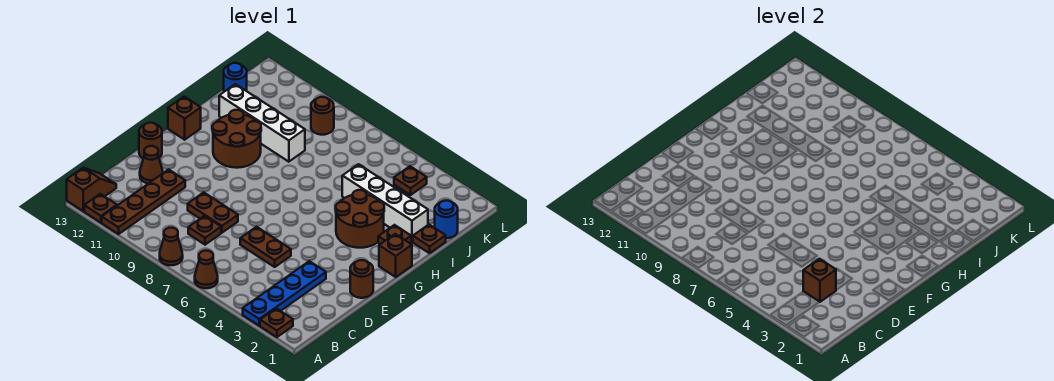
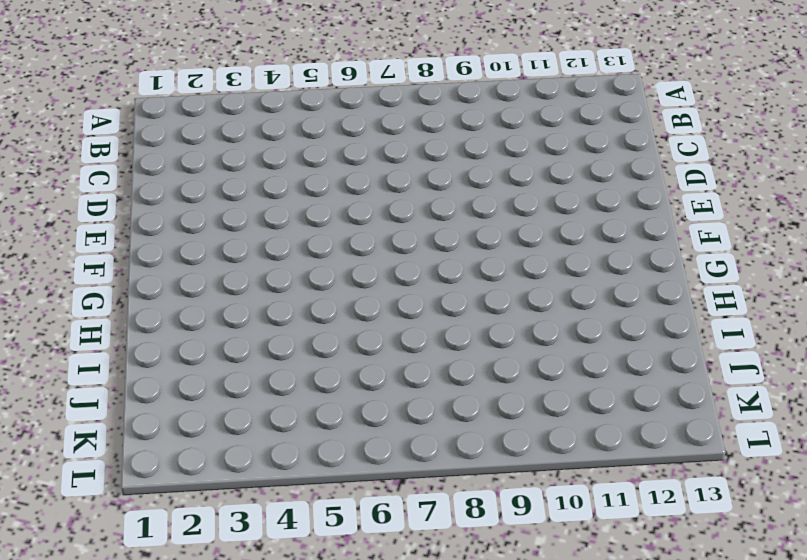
none -> brown plate A2 level 1
none -> blue plate A3:D3 level 1
none -> brown cone A6 level 1

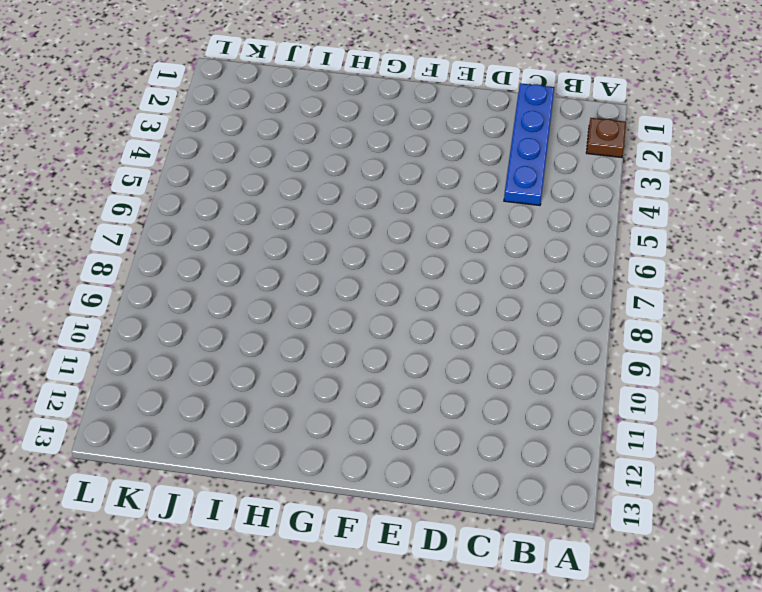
blue plate C1:C4 level 1 -> blue plate A3:D3 level 1
none -> brown cone A6 level 1
none -> brown cone A8 level 1
none -> brown plate A11:D11 level 1

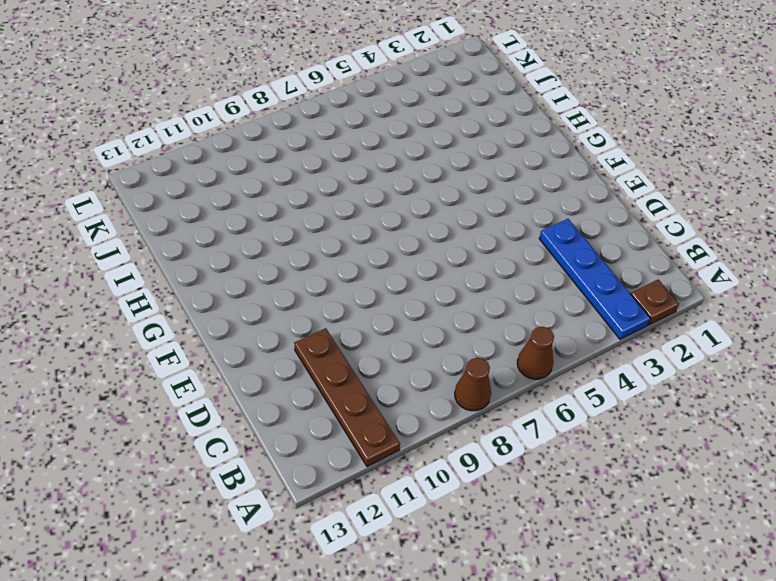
none -> brown plate A12 level 1
none -> brown slope A13:B13 level 1 top A
none -> brown plate C8 level 1

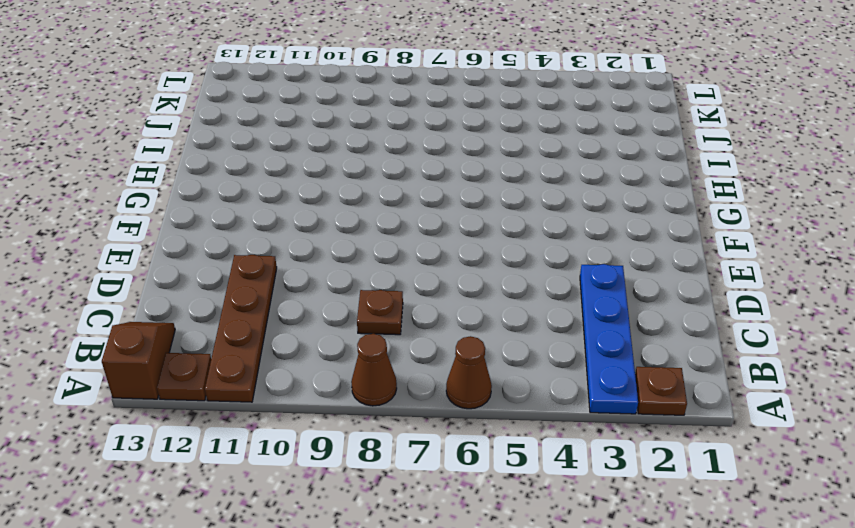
none -> brown plate D5:D6 level 1
none -> brown plate D8:D9 level 1
none -> brown cone D12 level 1

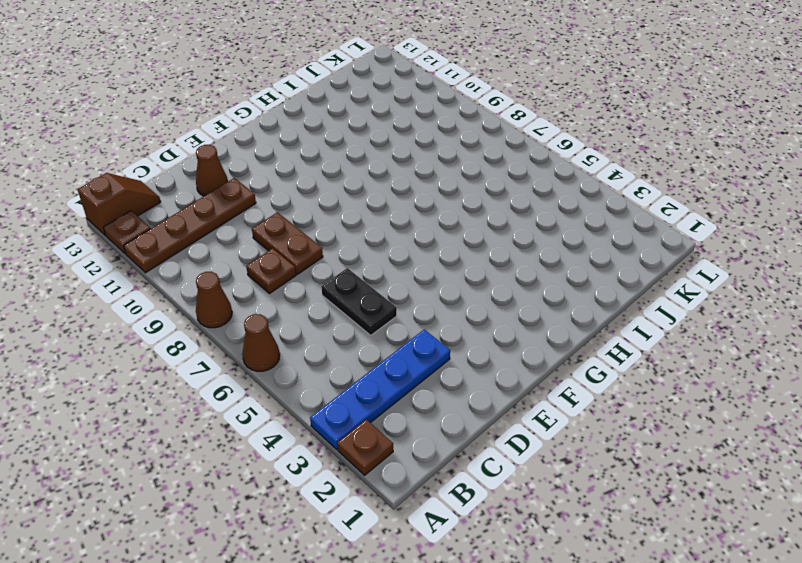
black plate D5:D6 level 1 -> brown plate D5:D6 level 1
none -> brown round brick E1 level 1
none -> brown round brick E13 level 1
none -> brown brick G1 level 1

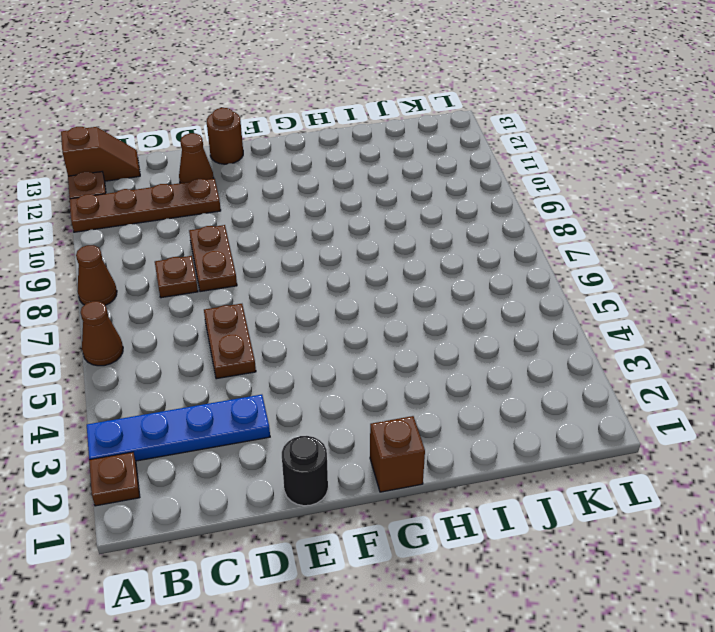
black round brick E1 level 1 -> brown round brick E1 level 1
none -> brown round brick G3:H4 level 1
none -> brown round brick G10:H11 level 1
none -> brown brick G13 level 1

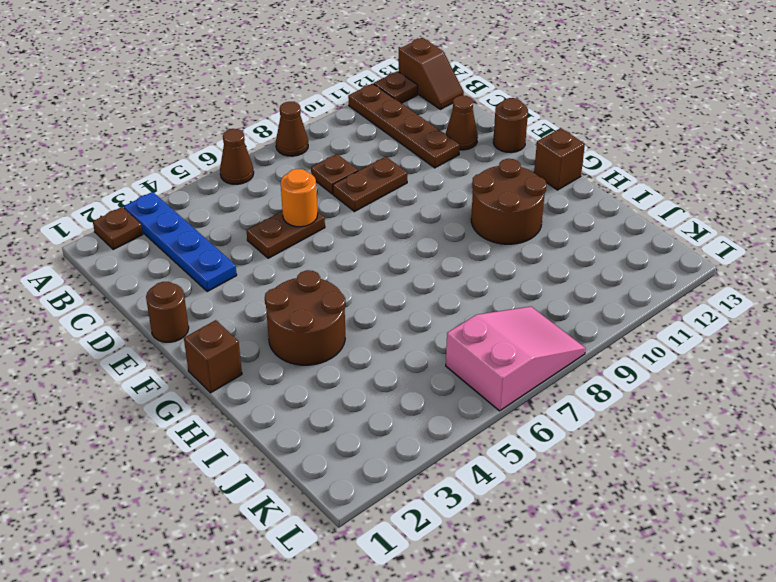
orange round brick D6 level 2 -> none
pink slope K6:L8 level 1 top 6 -> none
none -> brown plate H2 level 1
none -> brown plate I1 level 1
none -> white brick I2:I5 level 1

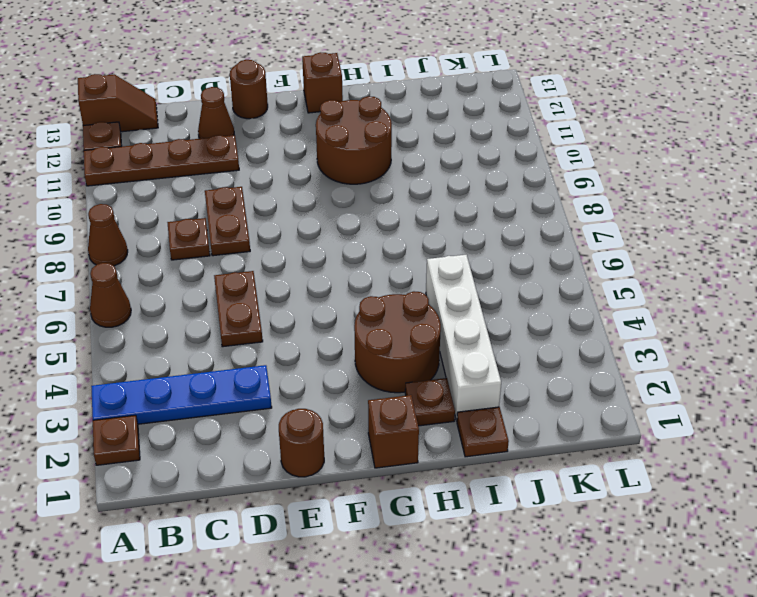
none -> white brick I9:I12 level 1
none -> blue round brick J1 level 1
none -> blue round brick J13 level 1

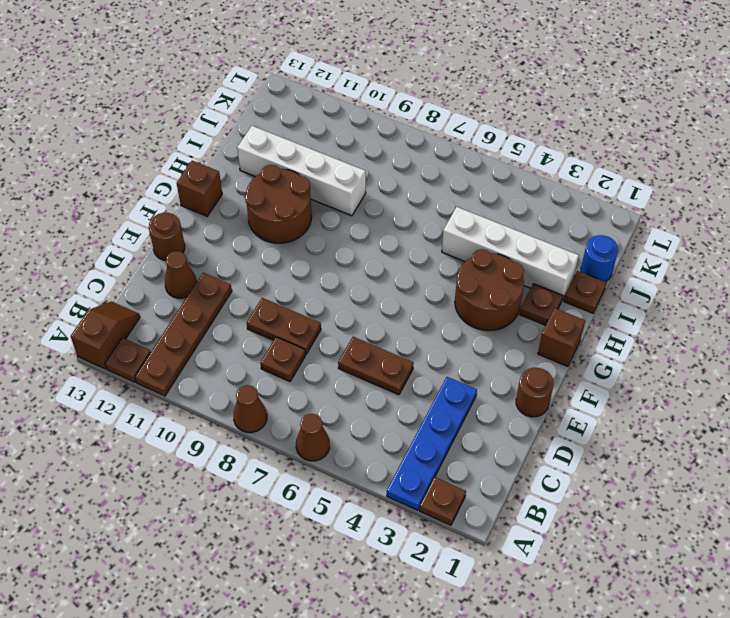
none -> blue round brick J13 level 1
none -> brown plate K4 level 1
none -> brown round brick K9 level 1

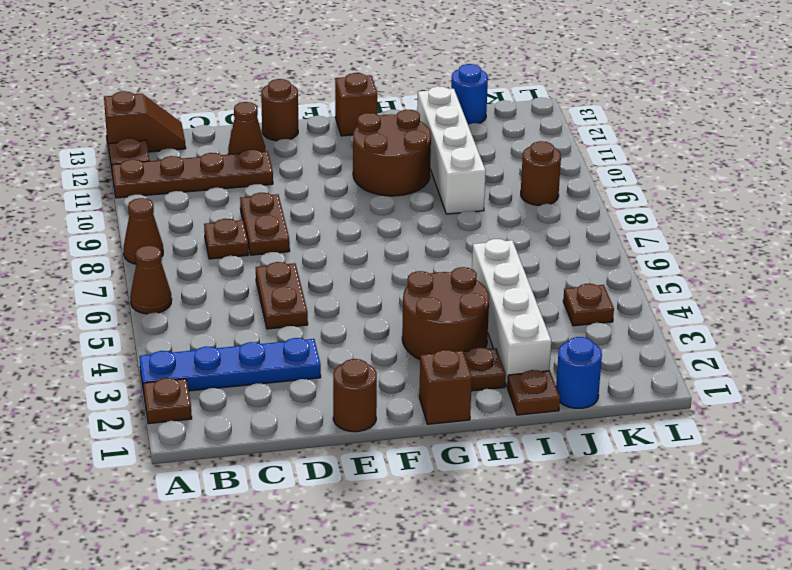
none -> brown brick C3 level 2

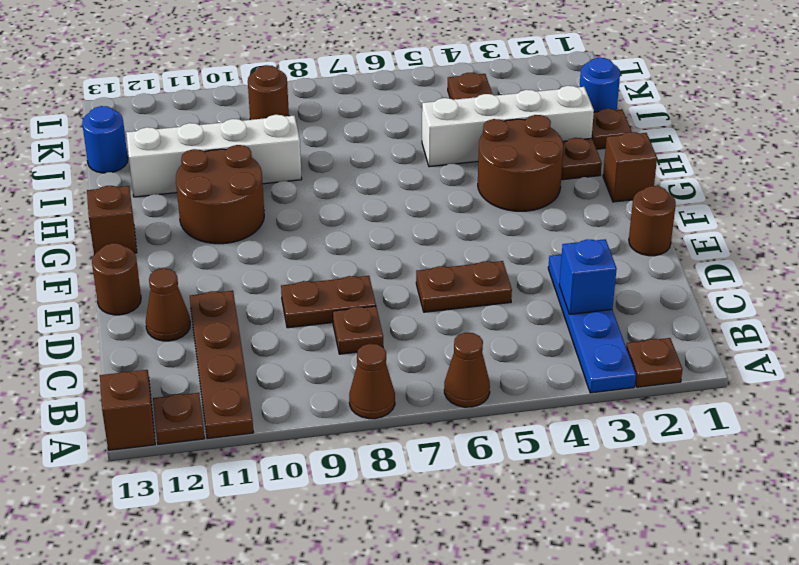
blue brick C3 level 2 -> brown brick C3 level 2

